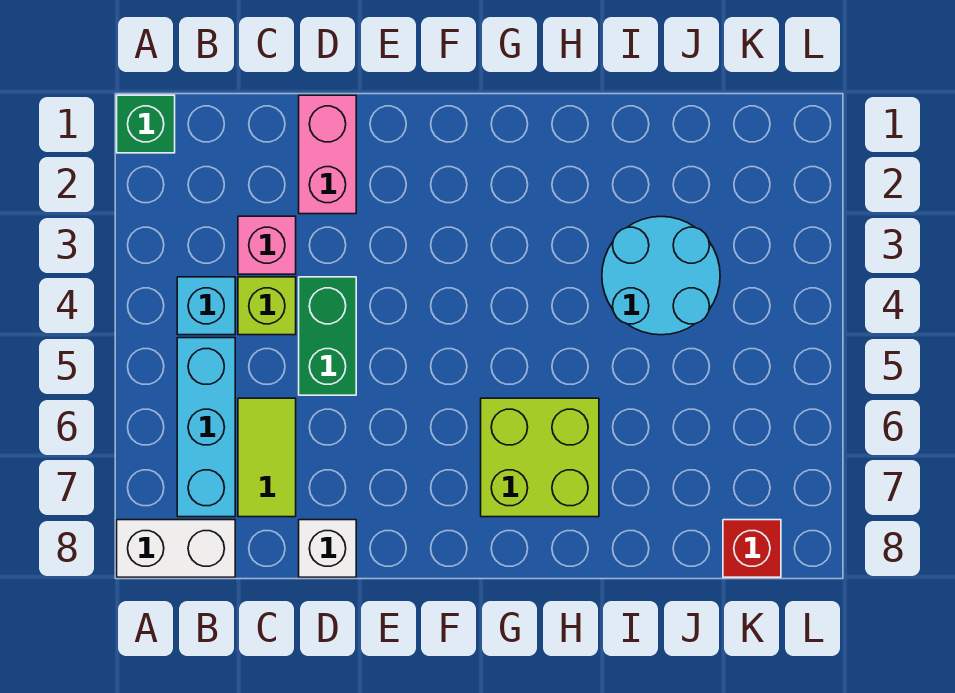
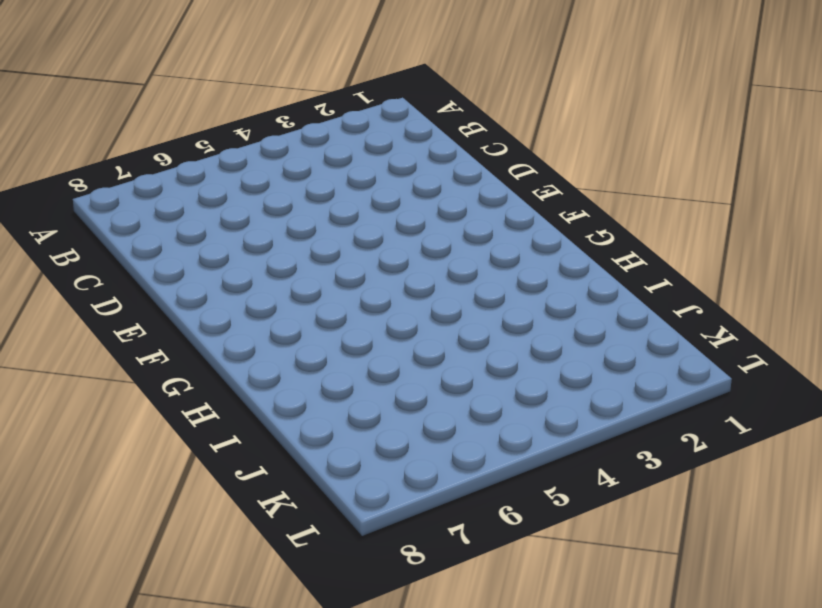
none -> green brick A1 level 1
none -> white brick A8:B8 level 1
none -> cyan brick B4 level 1

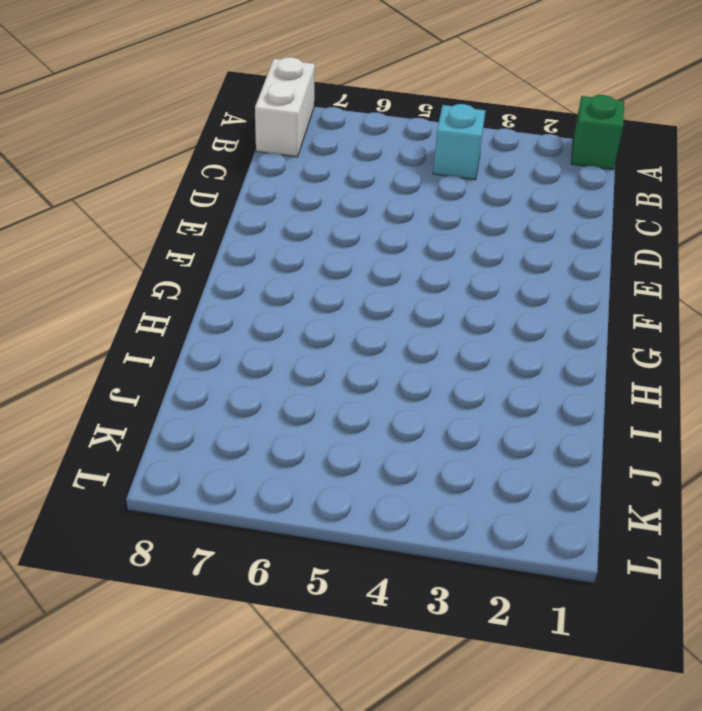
none -> cyan brick B5:B7 level 1
none -> pink brick C3 level 1
none -> lime brick C4 level 1

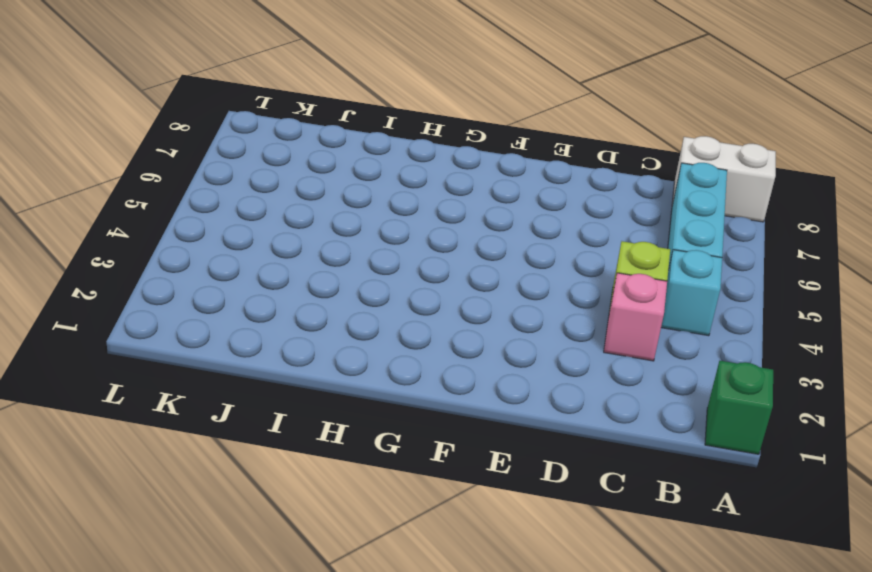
none -> lime tile C6:C7 level 1
none -> pink brick D1:D2 level 1
none -> green brick D4:D5 level 1

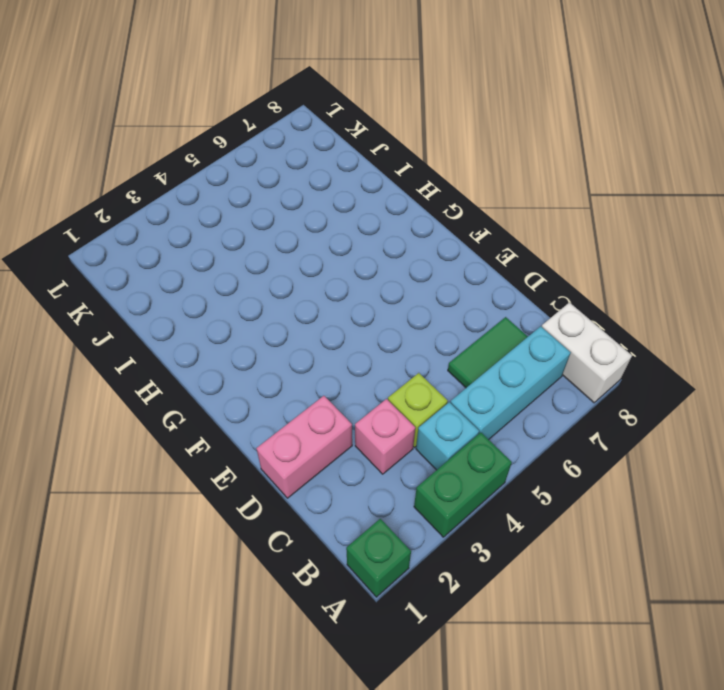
green brick A3:A4 level 1 -> green brick D4:D5 level 1
green tile C6:C7 level 1 -> lime tile C6:C7 level 1
none -> white brick D8 level 1
none -> lime brick G6:H7 level 1
none -> cyan round brick I3:J4 level 1

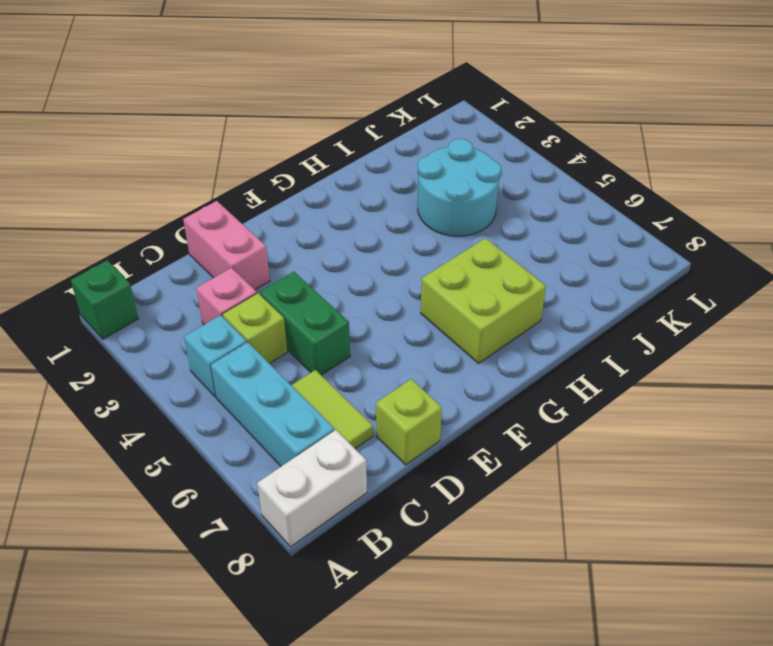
lime brick D8 level 1 -> white brick D8 level 1
none -> red brick K8 level 1

